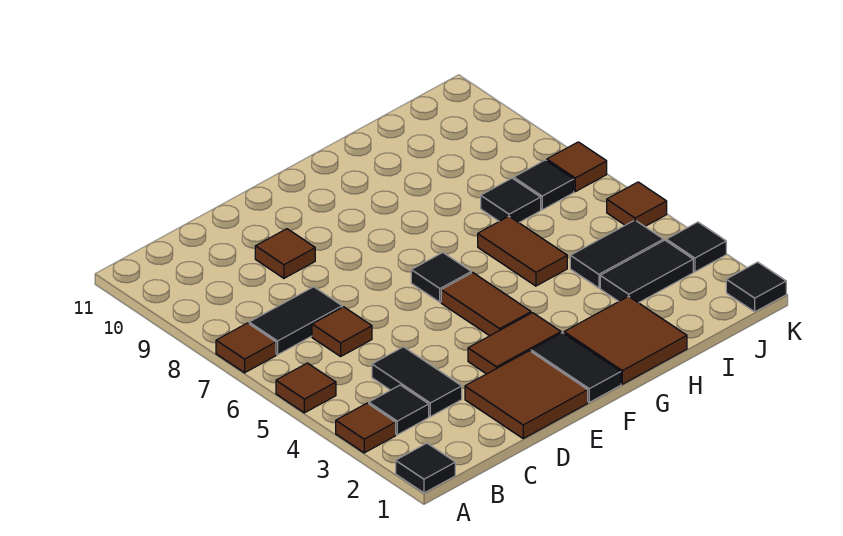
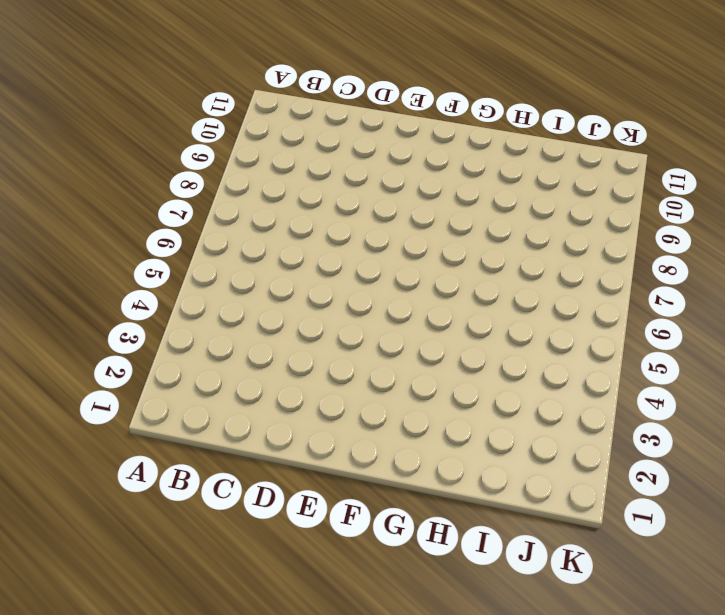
none -> black tile A1 level 1
none -> brown tile A3 level 1
none -> brown tile A5 level 1

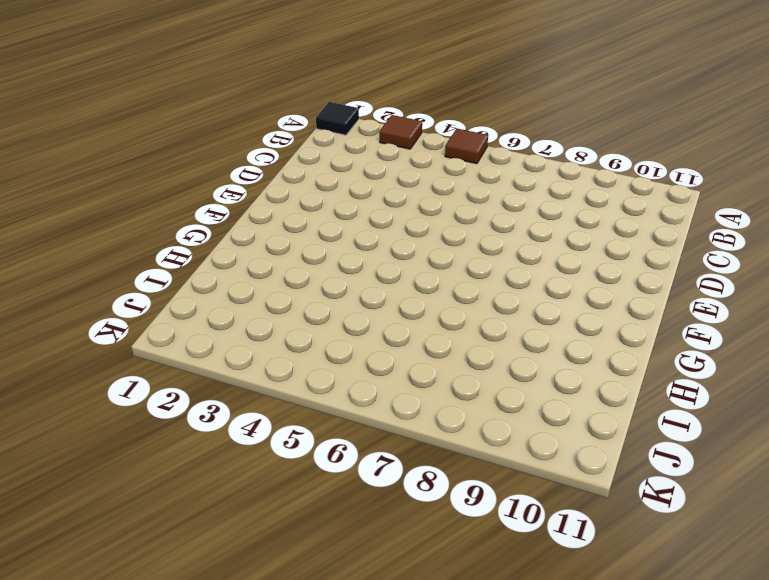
none -> brown tile A7 level 1
none -> black tile B3 level 1
none -> black tile B7:C7 level 1

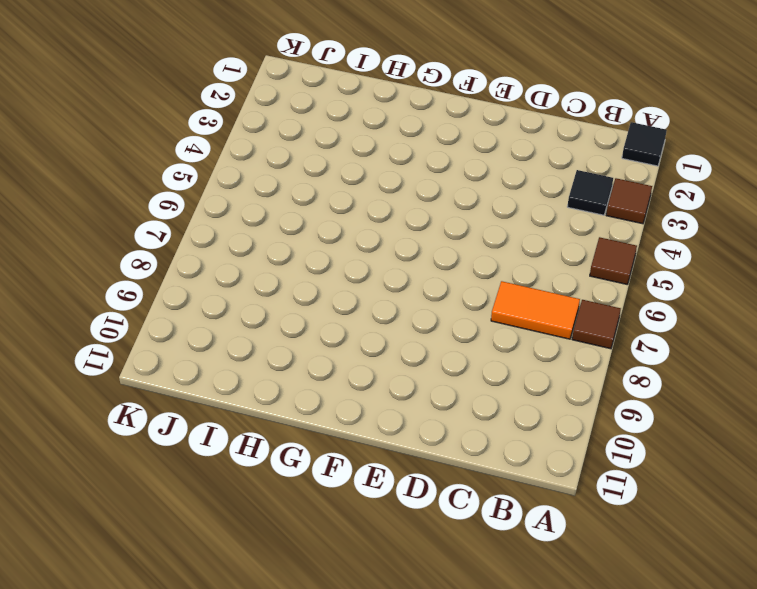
orange tile B7:C7 level 1 -> black tile B7:C7 level 1
none -> black tile C3:C4 level 1
none -> brown tile C6 level 1
none -> brown tile D1:E2 level 1

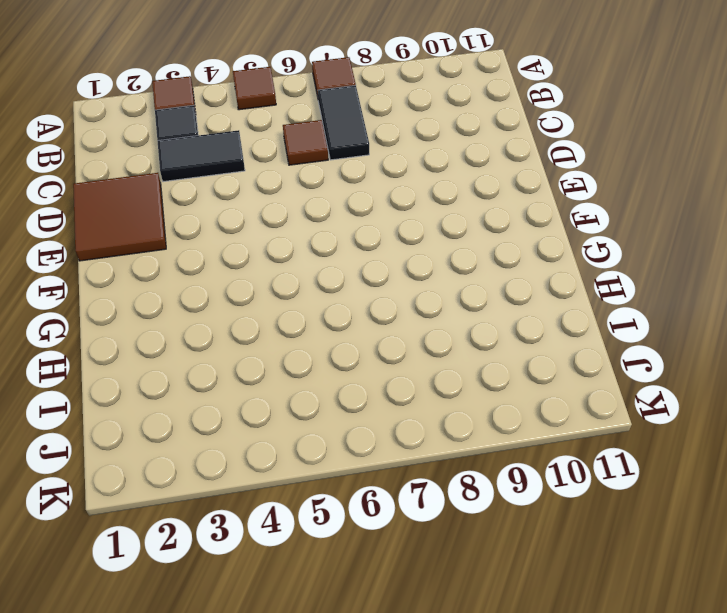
none -> black tile A1 level 1
none -> brown tile D9 level 1
none -> brown tile E3:F3 level 1

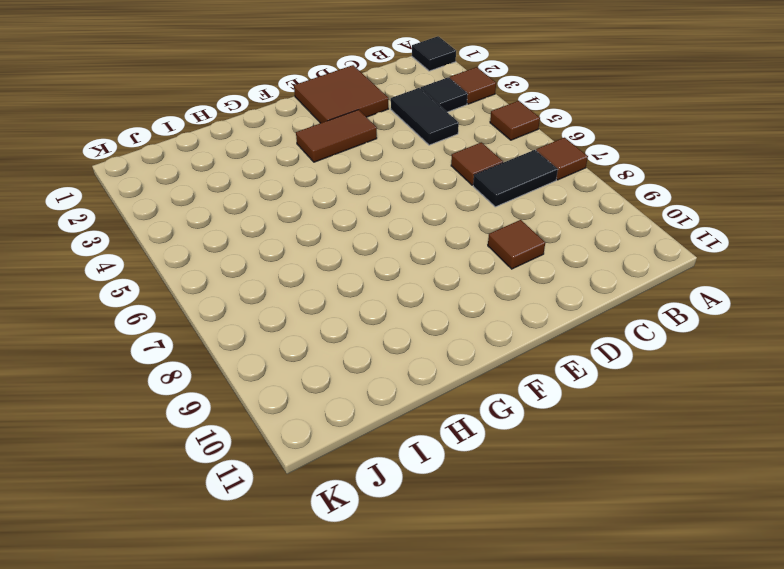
none -> black tile F1:F2 level 1
none -> brown tile F4:F5 level 1
none -> black tile F6 level 1

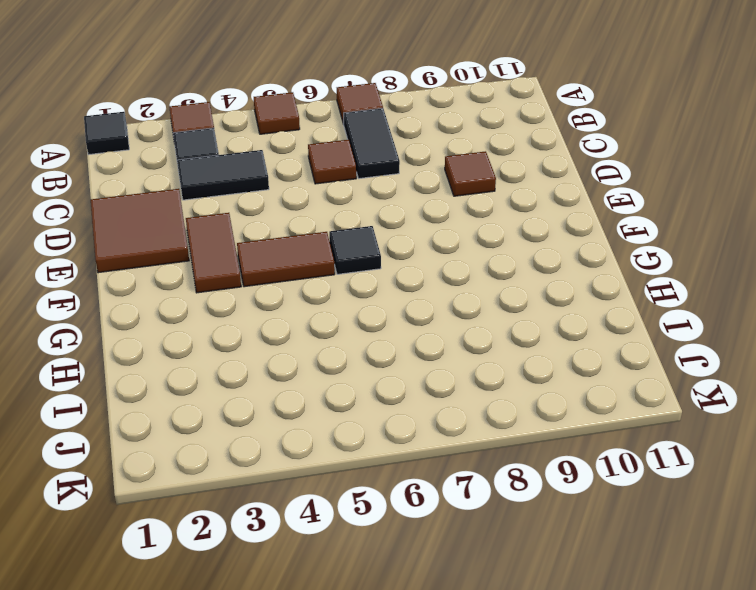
none -> black tile F1:F2 level 1
none -> brown tile G1:H2 level 1
none -> brown tile H5:H6 level 1

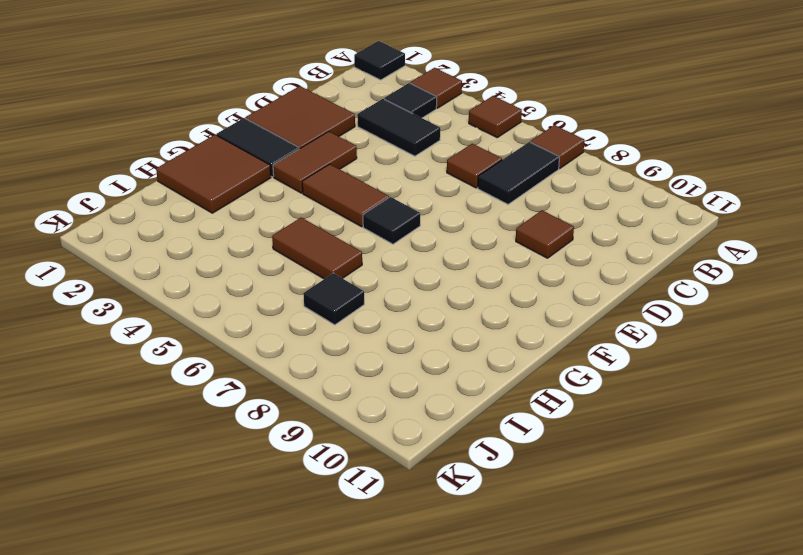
none -> black tile I3:J3 level 1
none -> black tile I4:J4 level 1
none -> black tile J7 level 1

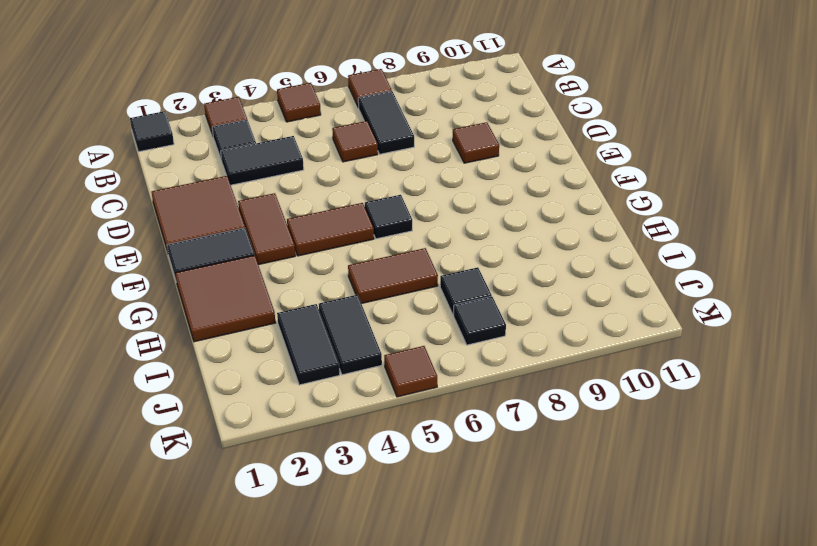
none -> black tile K1 level 1
none -> black tile K3 level 1
none -> brown tile K7 level 1

